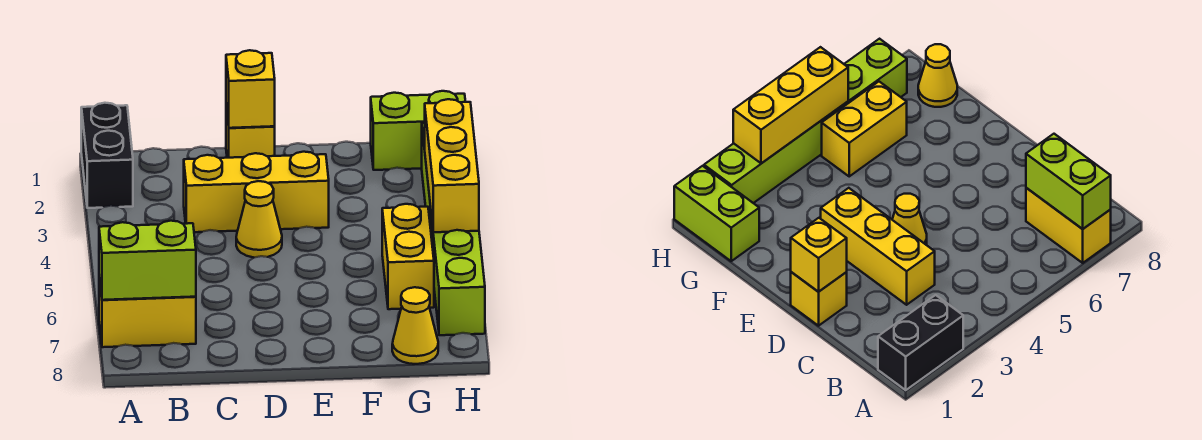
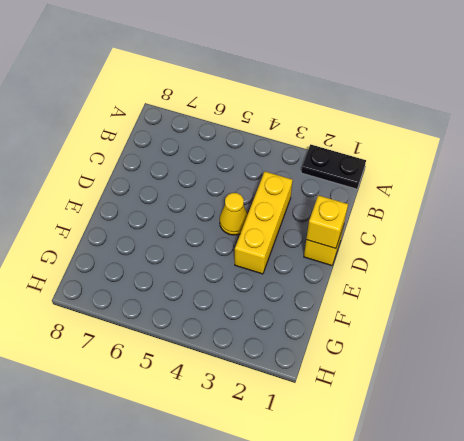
black plate A1:A2 level 1 -> black brick A1:A2 level 1
none -> yellow brick A7:B7 level 1
none -> lime brick G1:H1 level 1
none -> yellow brick G5:G6 level 1

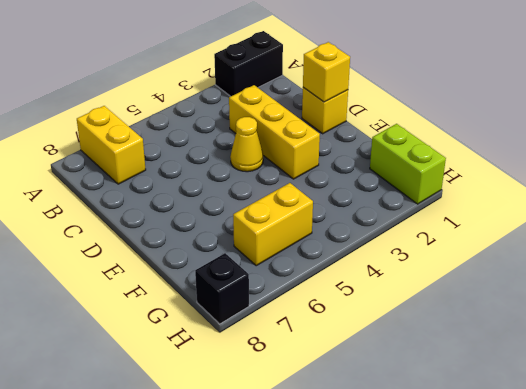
black brick H8 level 1 -> none
none -> yellow cone G8 level 1
none -> lime brick H2:H7 level 1
none -> lime brick A7:B7 level 2

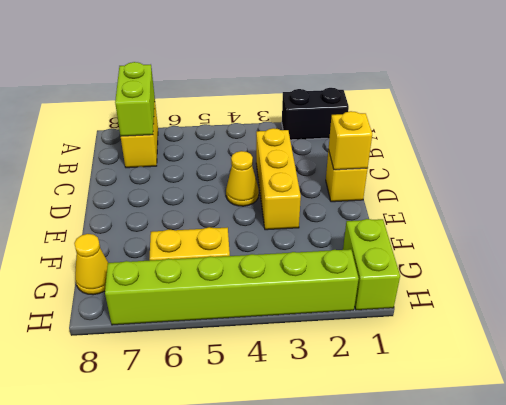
none -> yellow brick H3:H5 level 2

